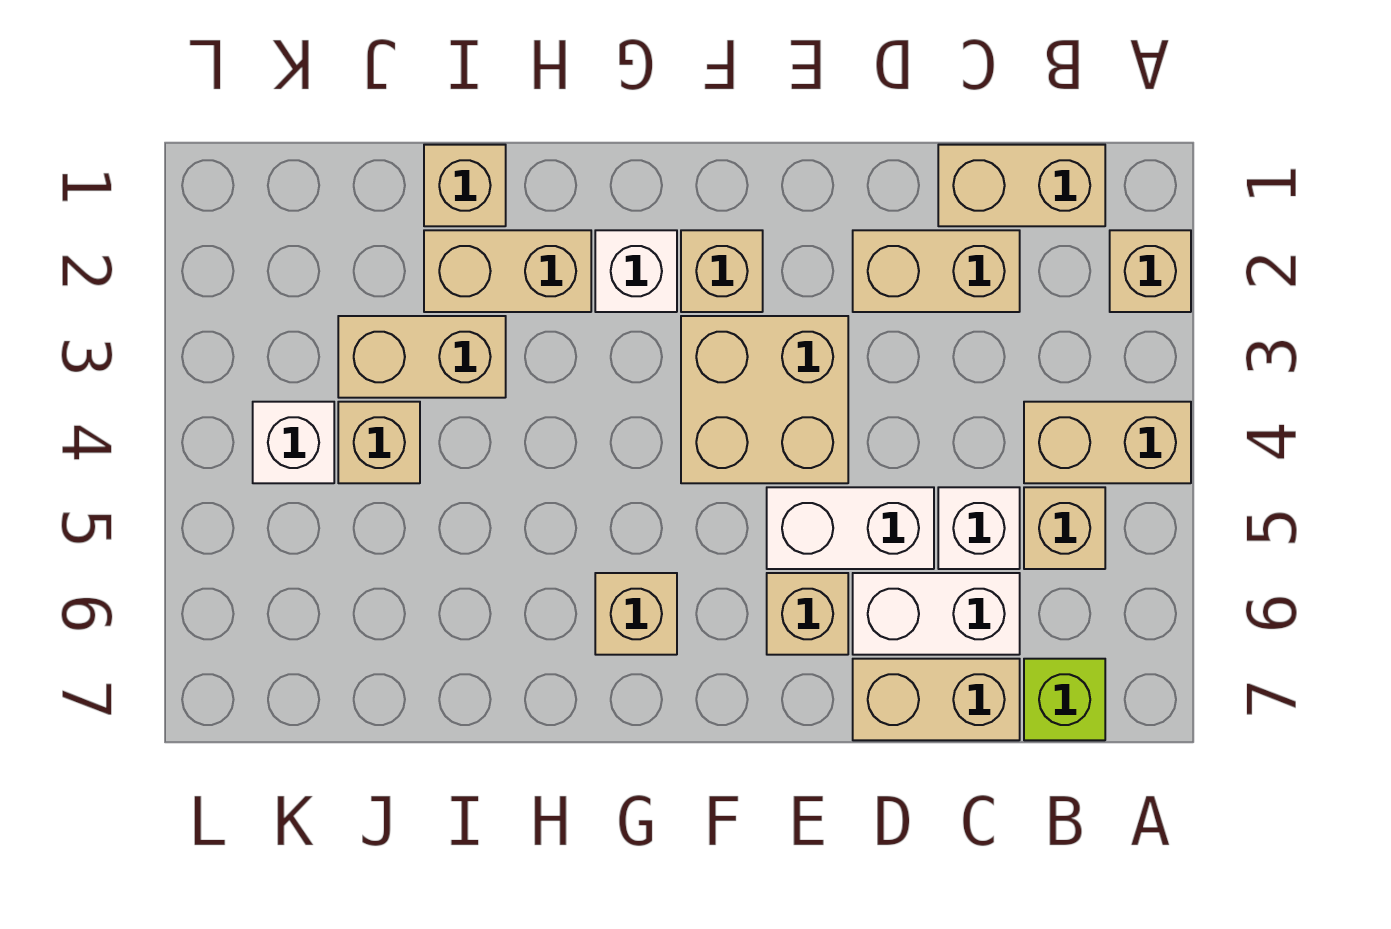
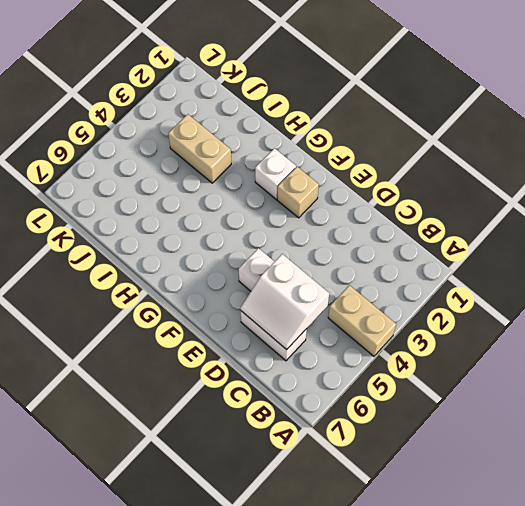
white slope C5:D6 level 2 top 5 -> none
none -> tan brick A2 level 1
none -> tan brick B1:C1 level 1
none -> tan brick B5 level 1

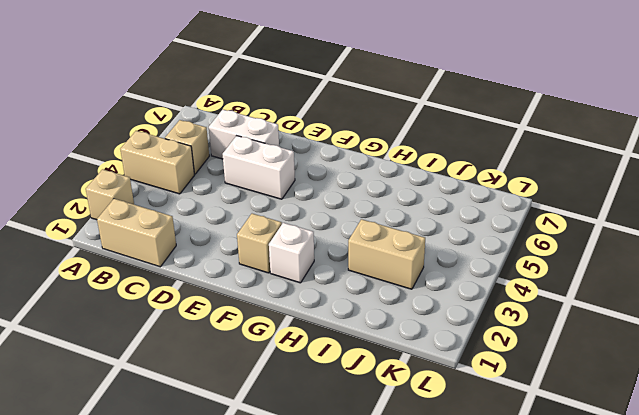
none -> lime brick B7 level 1
none -> tan brick C2:D2 level 1
none -> white brick C5 level 1

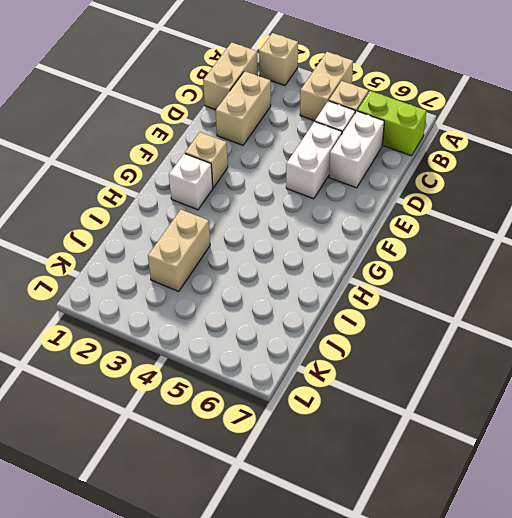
lime brick B6:B7 level 1 -> lime brick B7 level 1
none -> tan brick C7:D7 level 1
none -> tan brick E3:F4 level 1
none -> tan brick E6 level 1

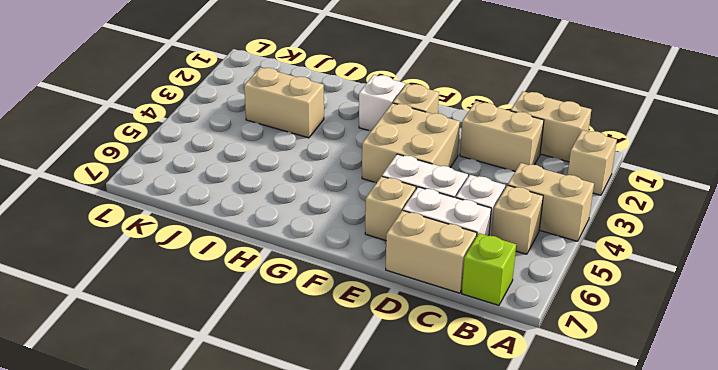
none -> tan brick G6 level 1
none -> tan brick H2:I2 level 1
none -> tan brick I1 level 1

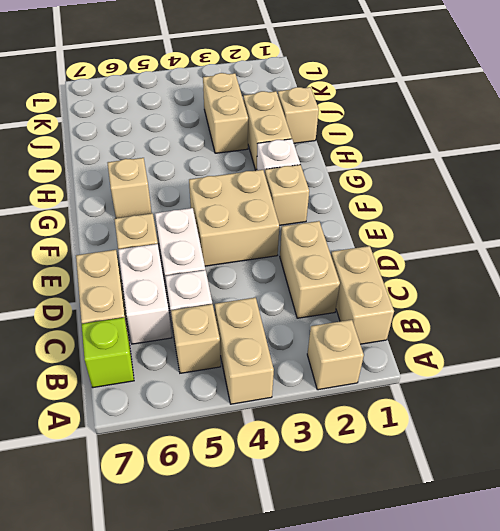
none -> tan brick J4 level 1
none -> white brick K4 level 1

